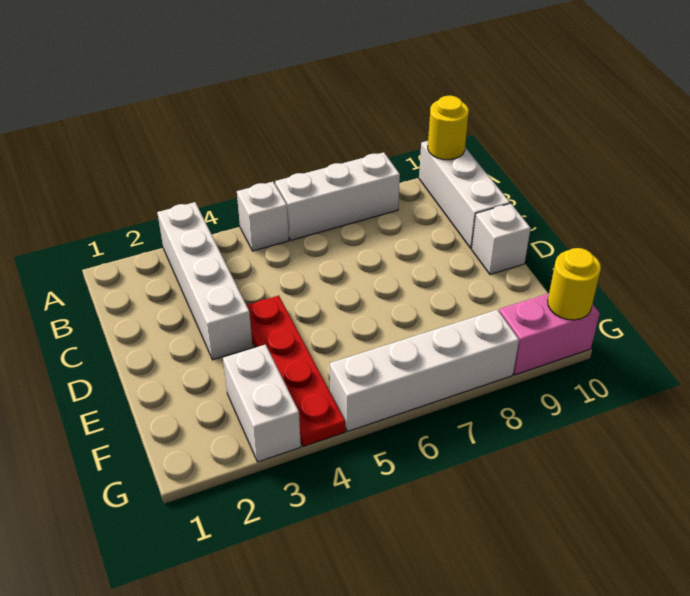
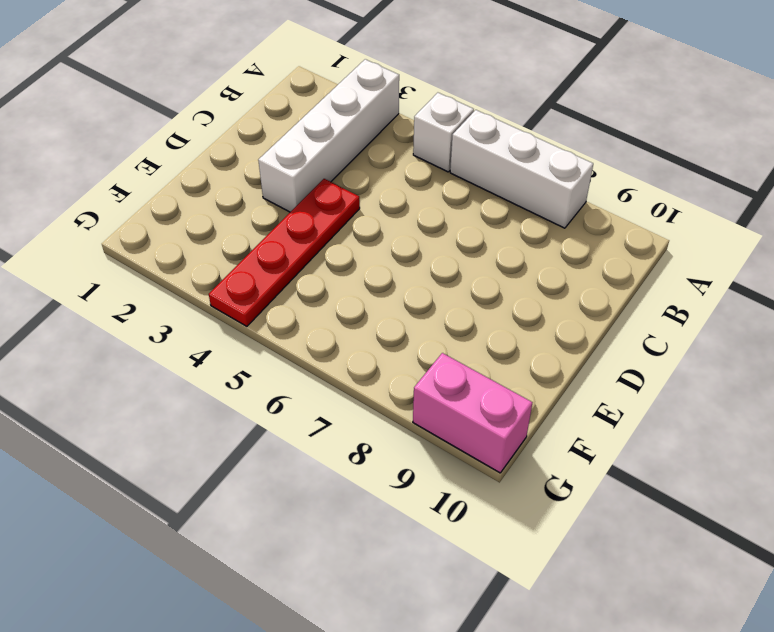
none -> white brick A10:C10 level 1
none -> white brick D10 level 1

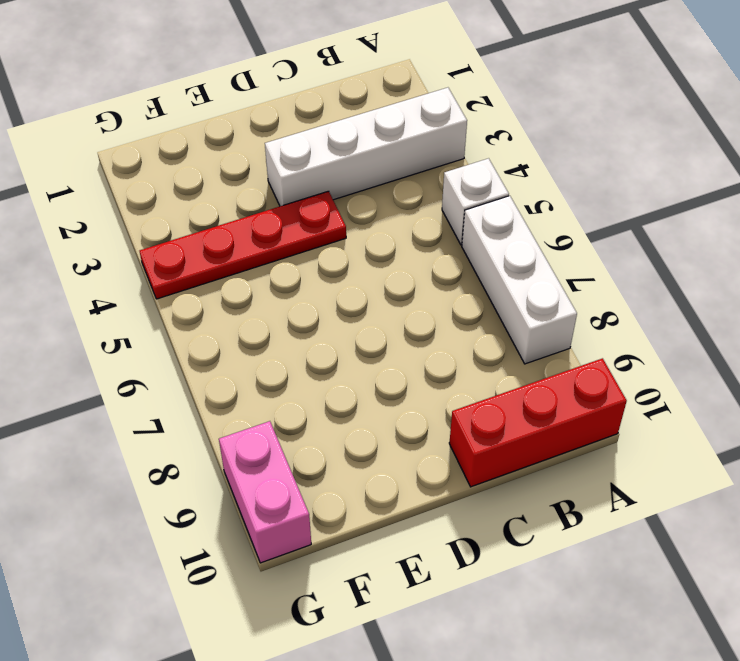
red brick A10:C10 level 1 -> white brick A10:C10 level 1
none -> white brick D10 level 1
none -> white brick F3:G3 level 1

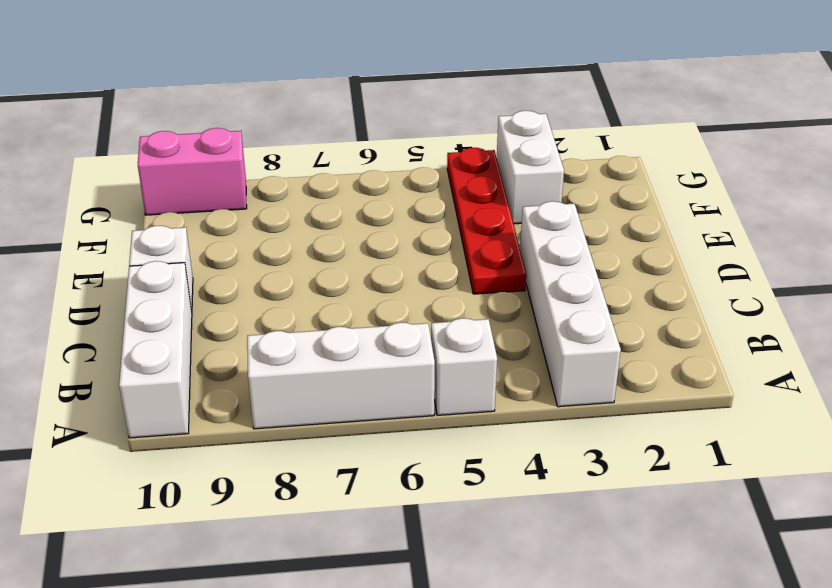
none -> white brick G5:G8 level 1
none -> yellow round brick A10 level 2

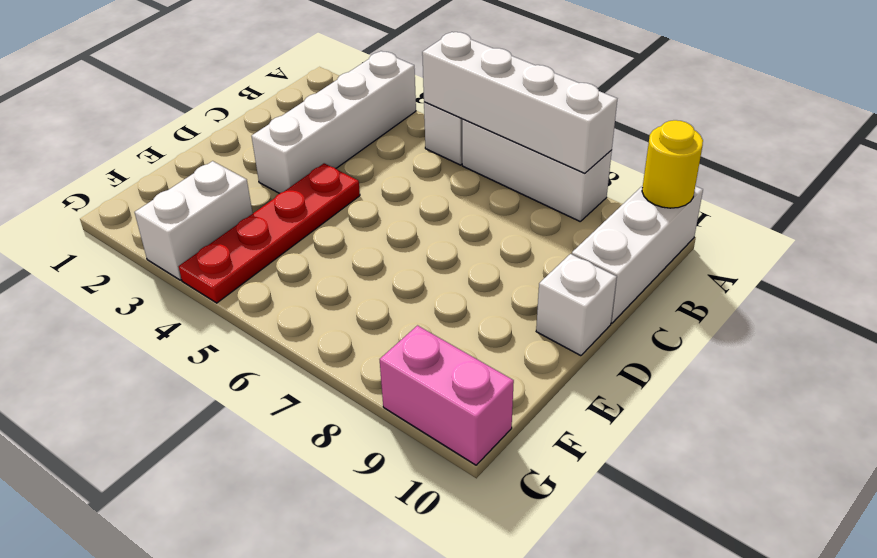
white brick A5:A8 level 2 -> white brick G5:G8 level 1
none -> yellow round brick G10 level 2

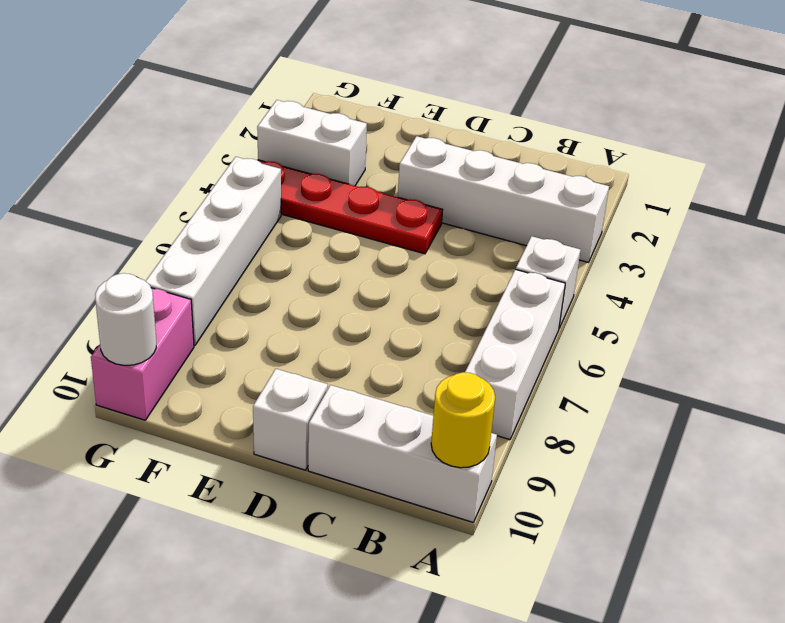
white round brick G10 level 2 -> yellow round brick G10 level 2

